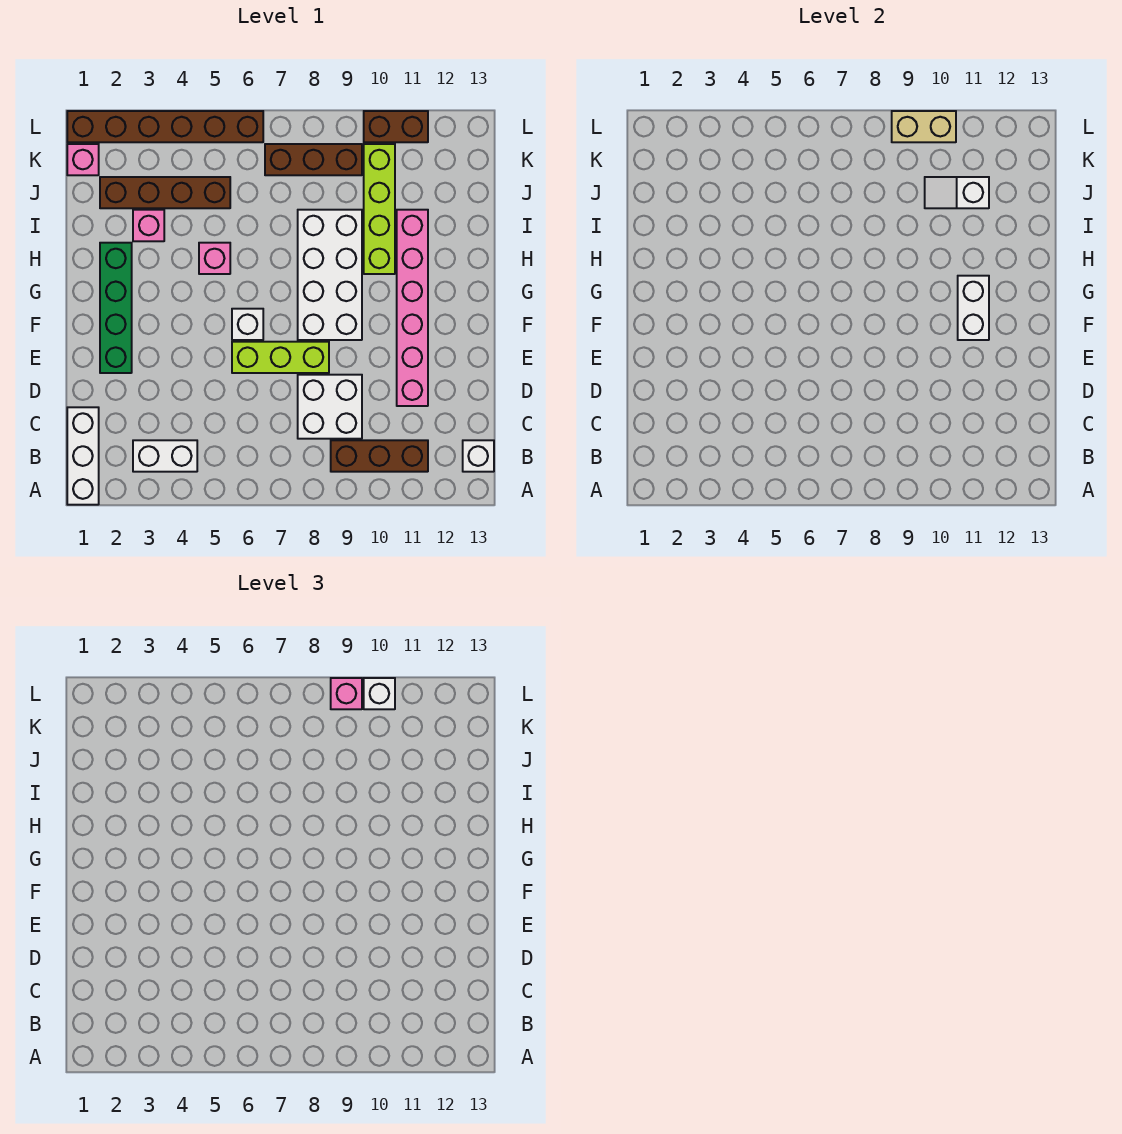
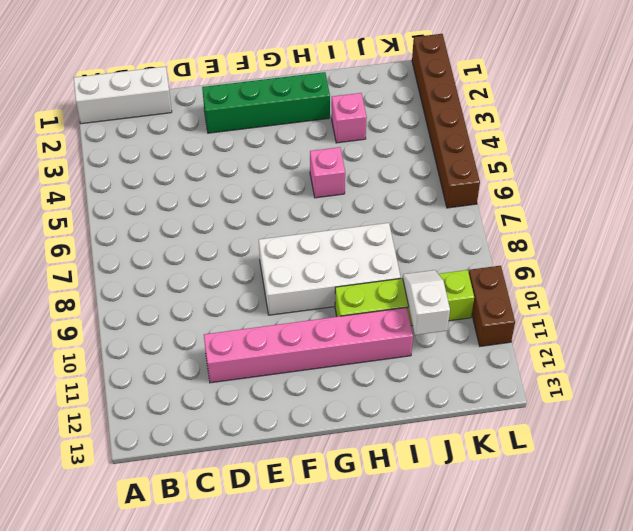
none -> white brick B3:B4 level 1
none -> brown brick B9:B11 level 1
none -> white brick B13 level 1

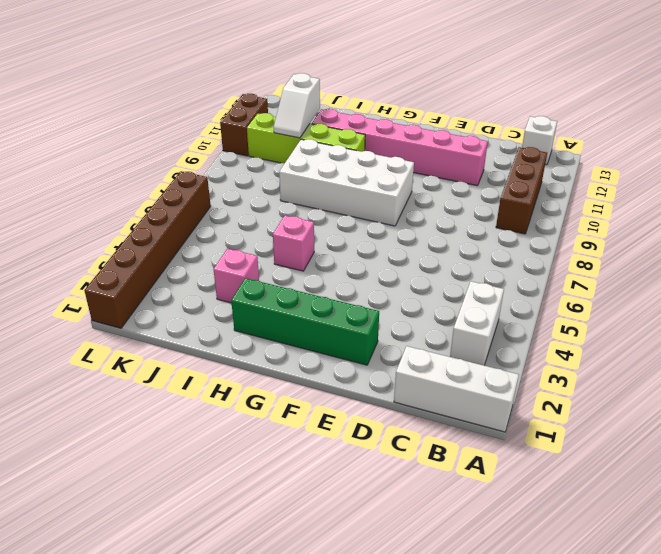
none -> white brick C8:D9 level 1
none -> lime brick E6:E8 level 1
none -> white brick F6 level 1

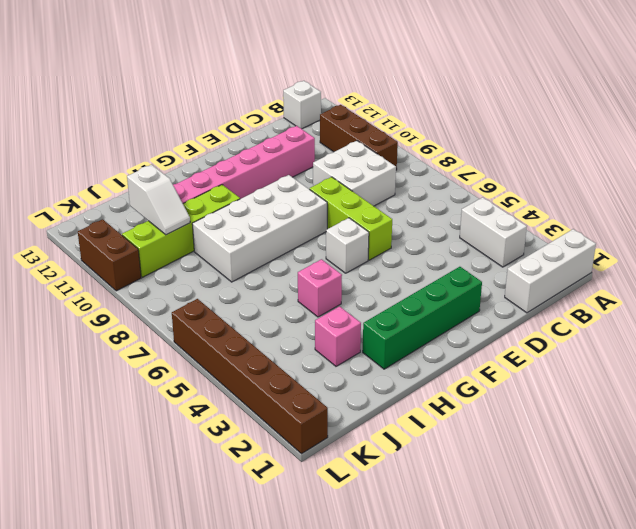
none -> brown brick J2:J5 level 1
none -> pink brick K1 level 1
none -> brown brick K7:K9 level 1

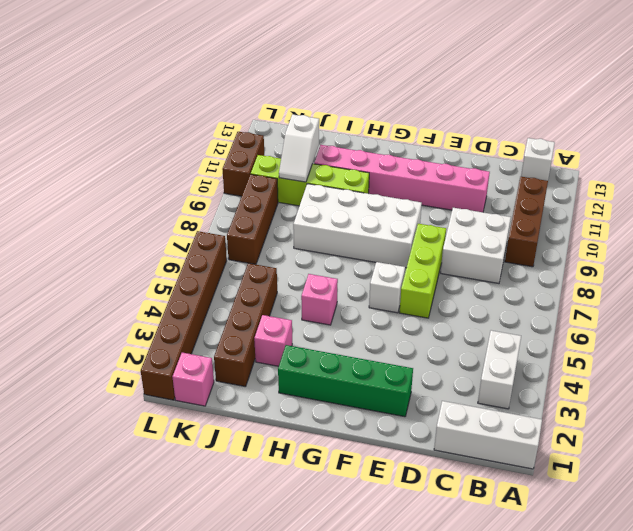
none -> white brick F11:G11 level 2
none -> tan brick L9:L10 level 2
none -> pink brick L9 level 3

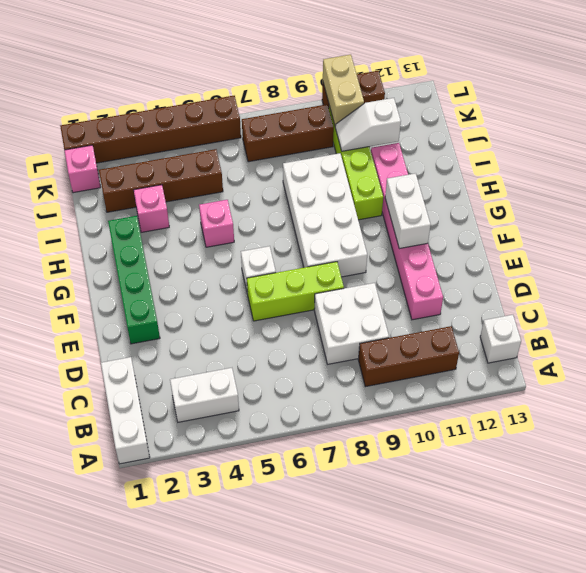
tan brick K10:L10 level 2 -> tan brick L9:L10 level 2
none -> pink brick L9 level 3
none -> white brick L10 level 3

